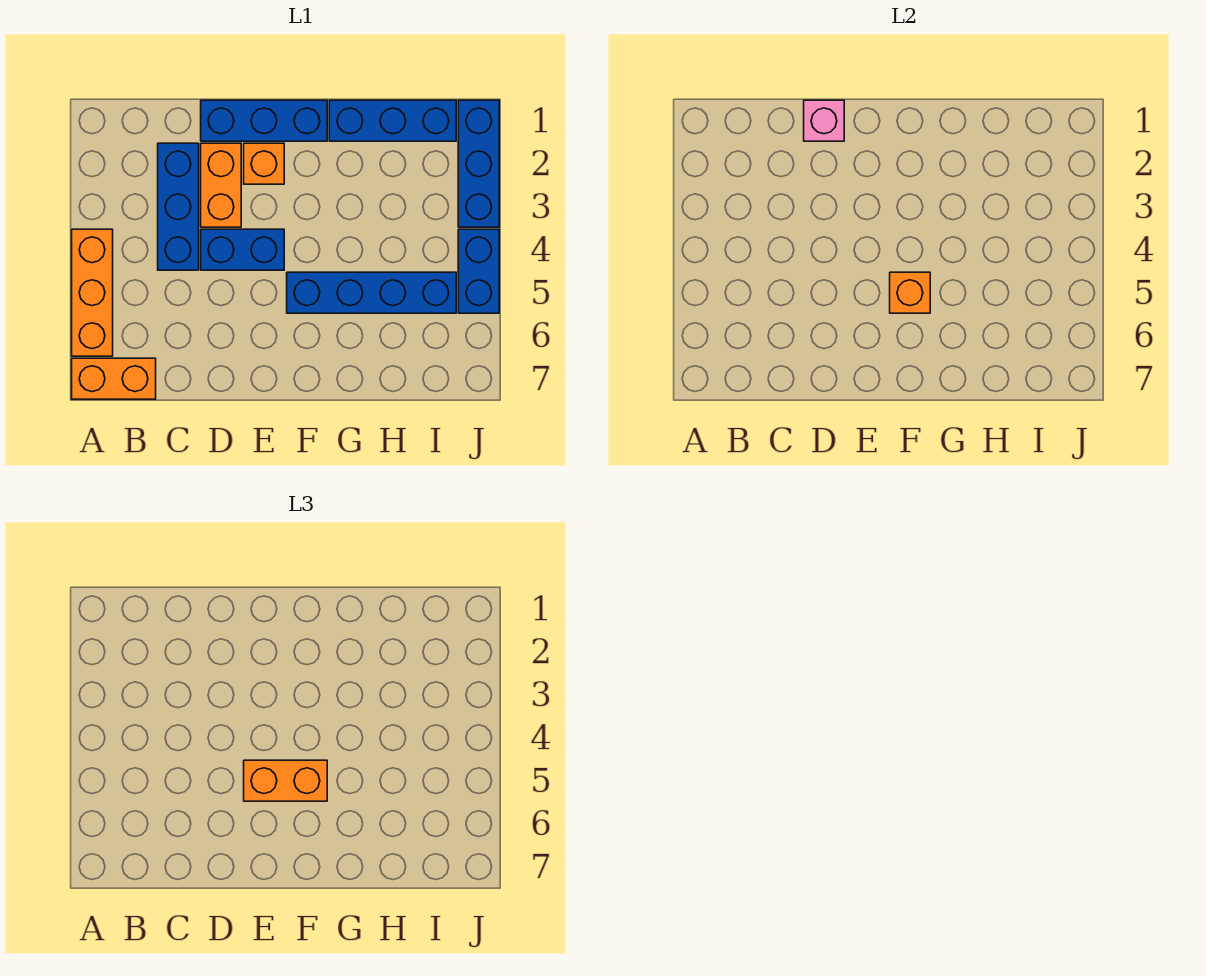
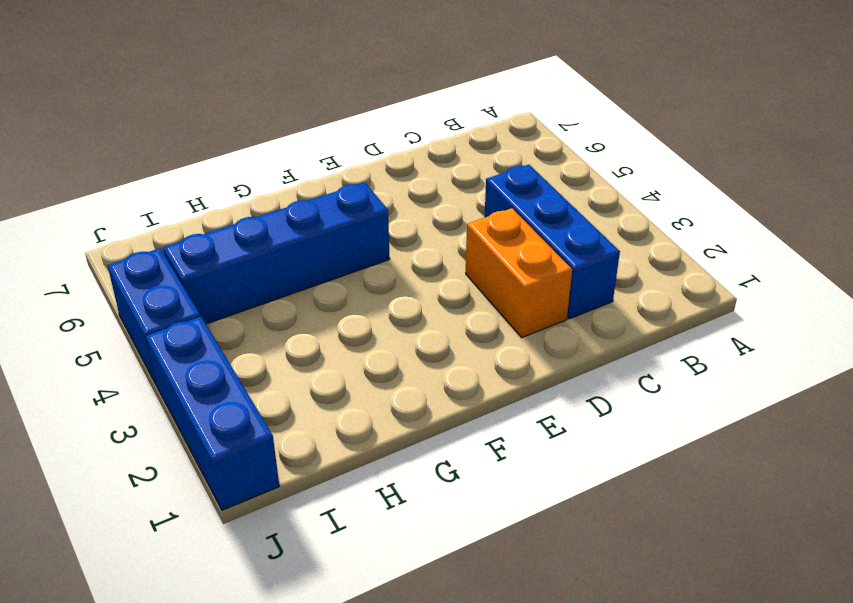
none -> orange brick A4:A6 level 1
none -> orange brick A7:B7 level 1
none -> blue brick D1:F1 level 1

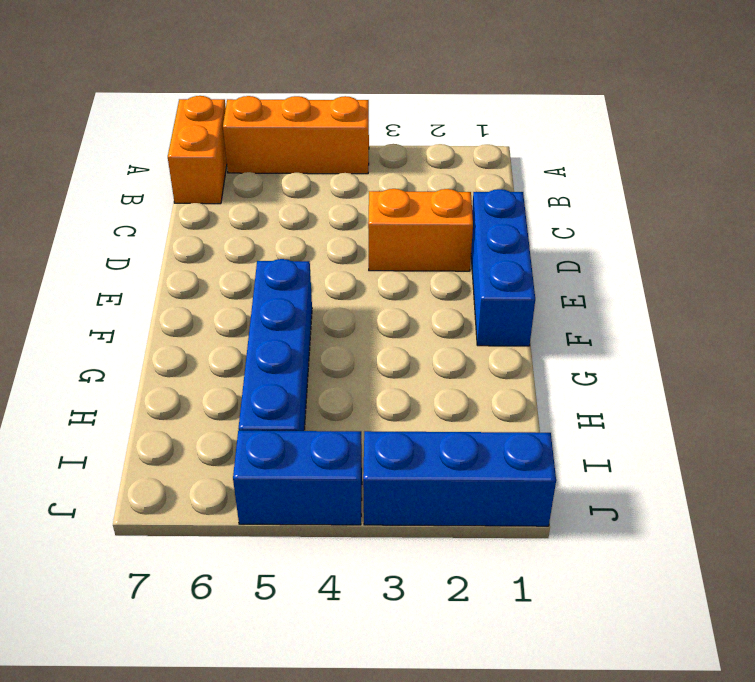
none -> blue brick C2:C4 level 1
none -> blue brick D4:E4 level 1
none -> orange brick E2 level 1

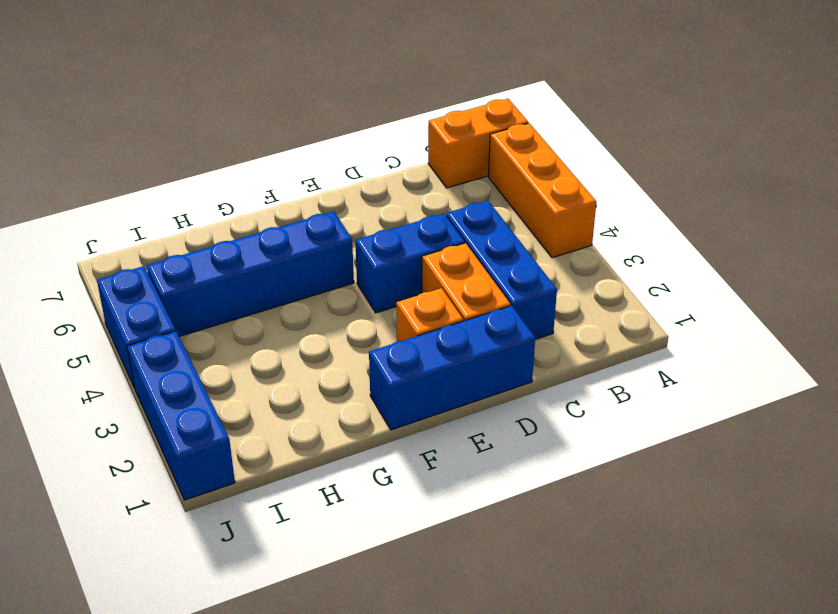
none -> blue brick G1:I1 level 1
none -> pink brick D1 level 2
none -> orange brick F5 level 2

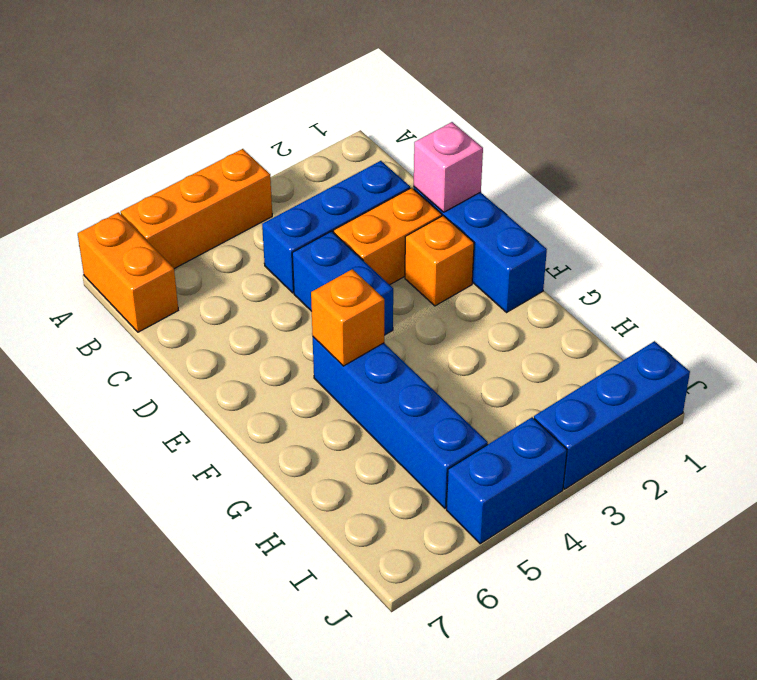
none -> blue brick G1:I1 level 1
none -> orange brick E5:F5 level 3

